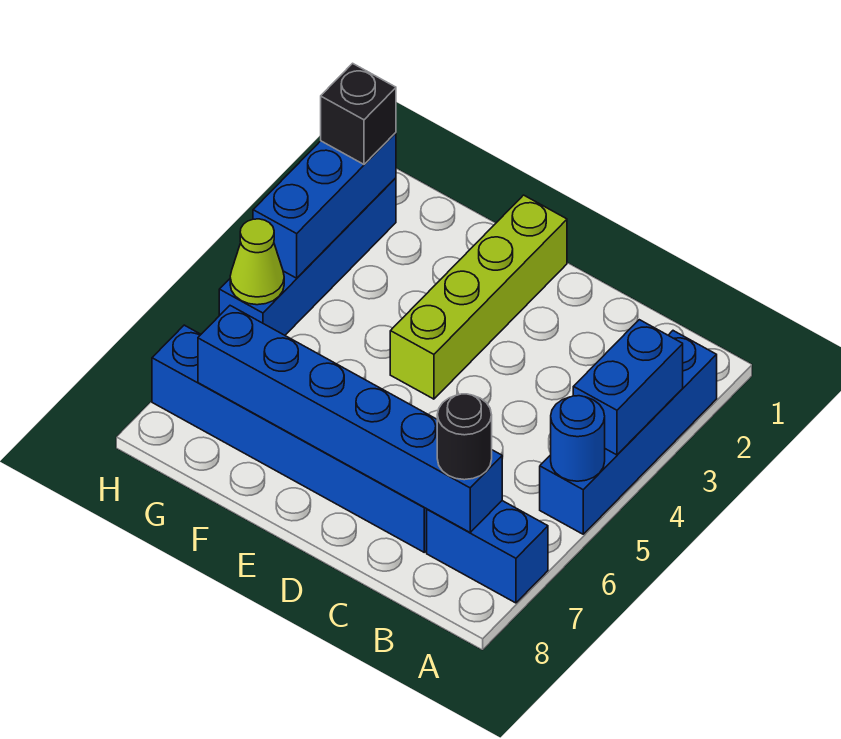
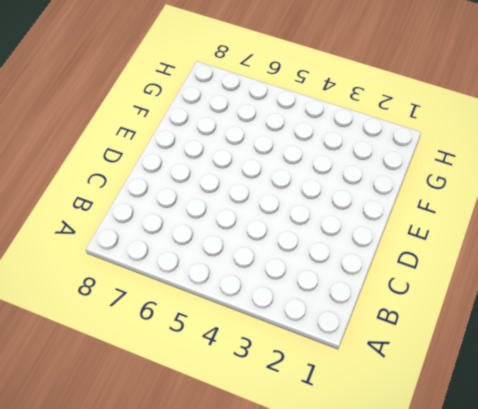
none -> blue brick A2:A5 level 1
none -> blue brick A7:B7 level 1
none -> blue brick C7:H7 level 1

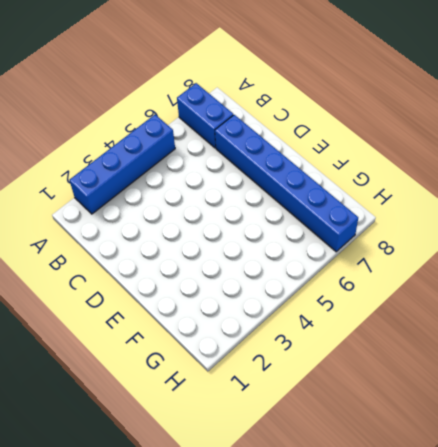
none -> lime brick E1:E4 level 1
none -> blue brick H2:H5 level 1
none -> blue brick A3:A4 level 2

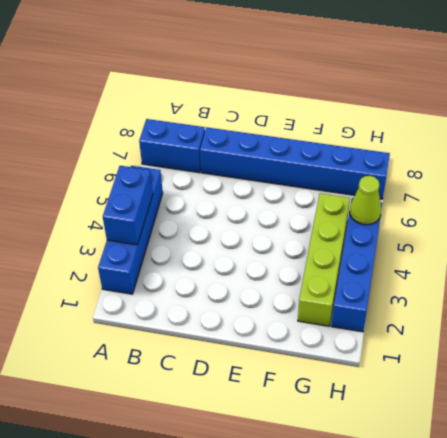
lime brick G2:G5 level 1 -> lime brick E1:E4 level 1
none -> blue round brick A5 level 2
none -> blue brick B7:G7 level 2
none -> blue brick H2:H4 level 2

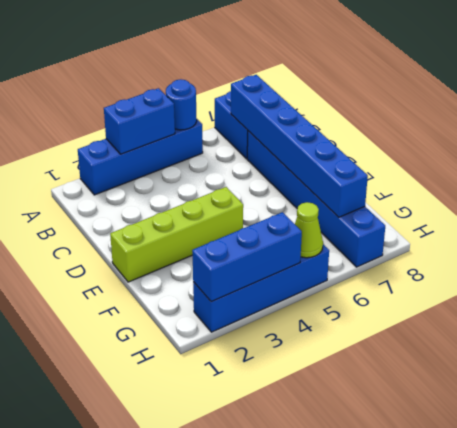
none -> black round brick B7 level 3
none -> black brick H2 level 3

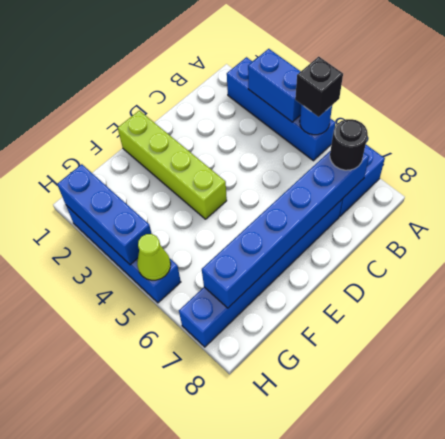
black brick A5 level 3 -> black brick H2 level 3

